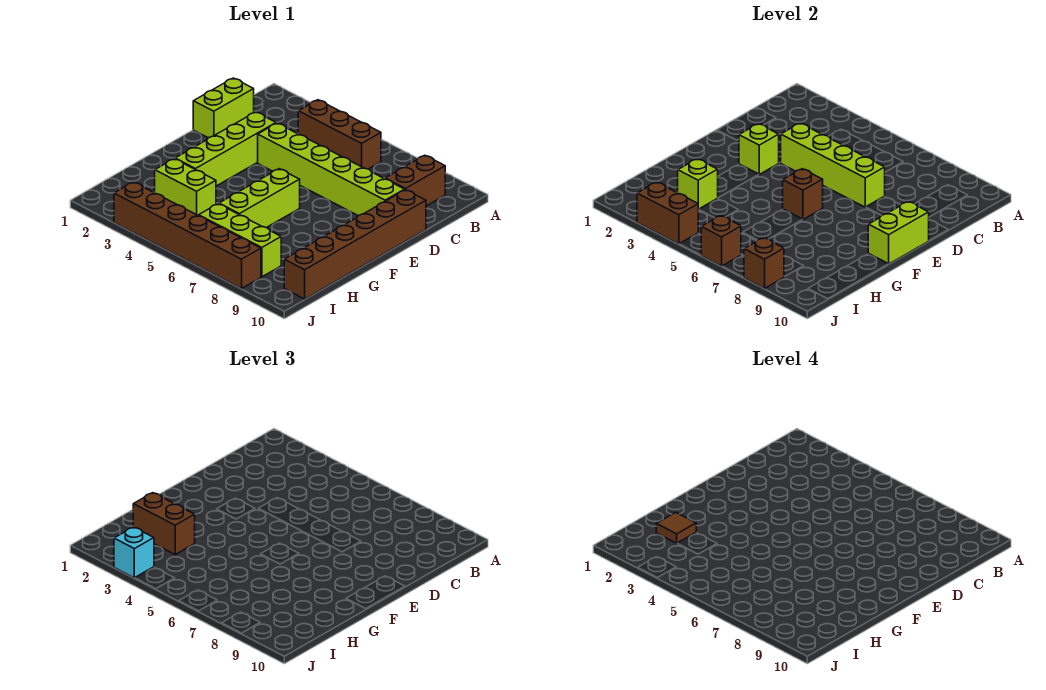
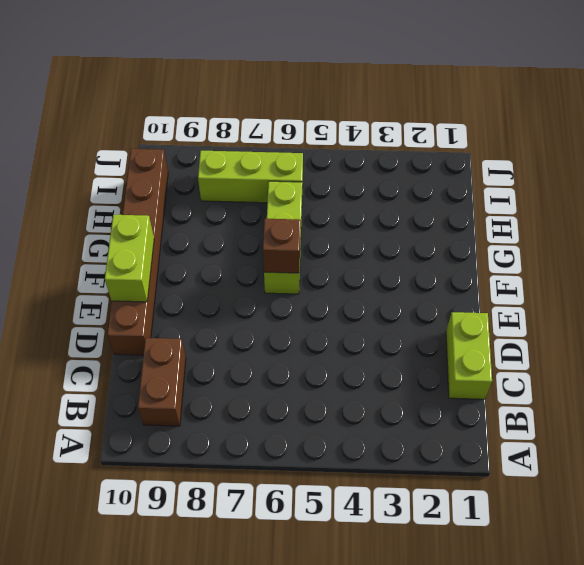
none -> brown brick B4:B6 level 1
none -> lime brick D3:G3 level 1
none -> lime brick D4:D9 level 1

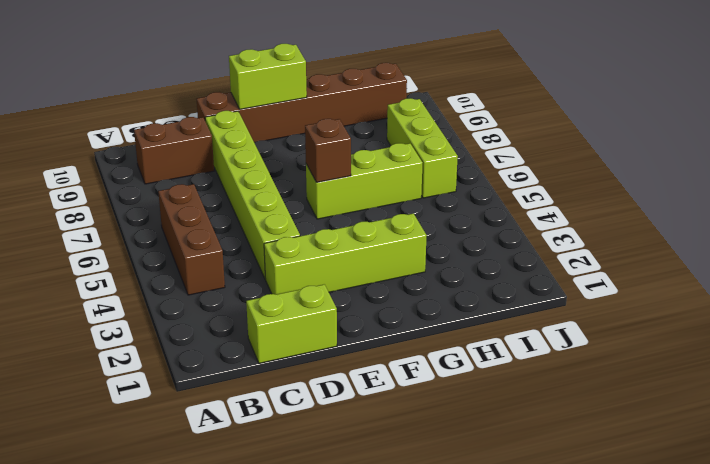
none -> lime brick H3:H4 level 1
none -> brown brick J3:J8 level 1
none -> lime brick D4:D7 level 2

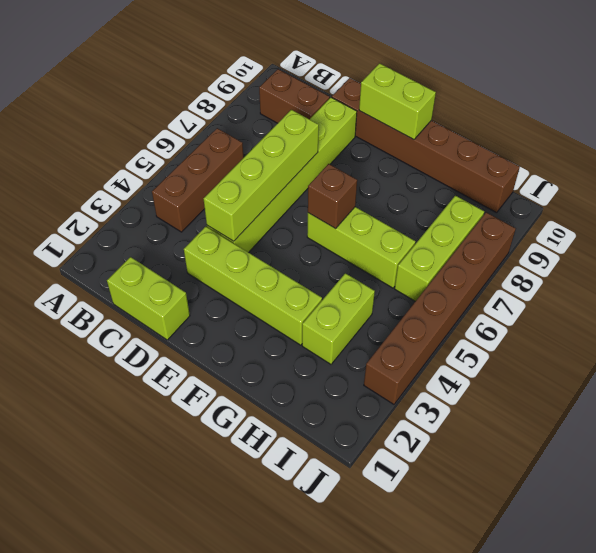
none -> lime brick E3 level 2
none -> lime brick H3 level 2
none -> brown brick J3:J4 level 2

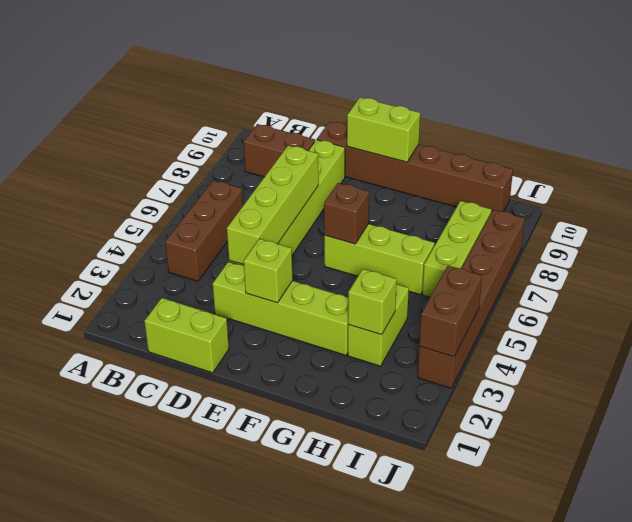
none -> brown brick J6 level 2
none -> brown brick J8 level 2
none -> brown brick H2:H3 level 3

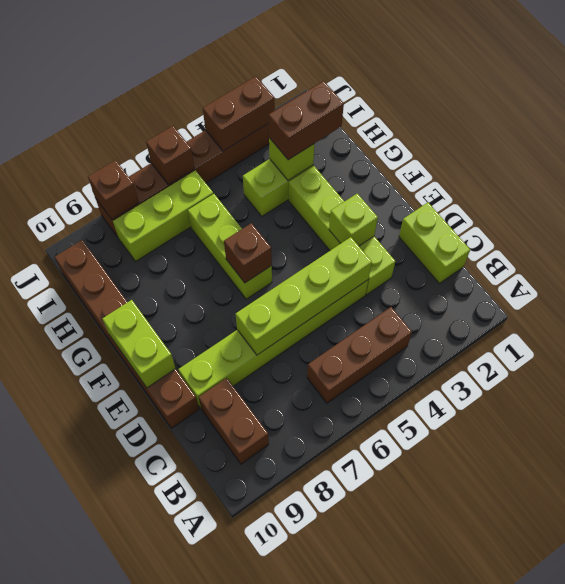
none -> cyan brick J3 level 3
none -> brown tile H2 level 4

